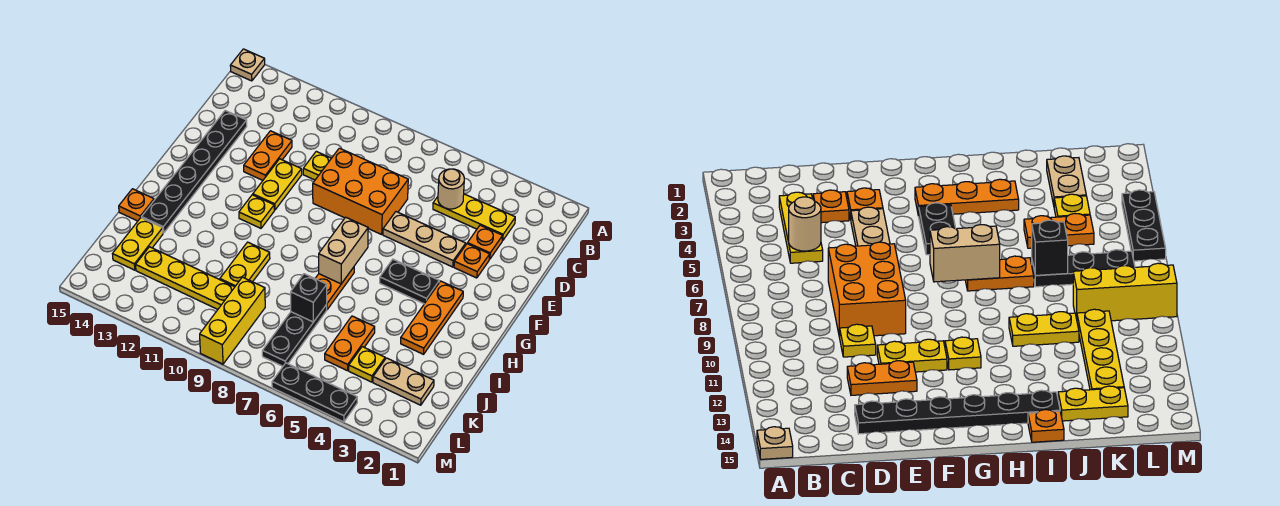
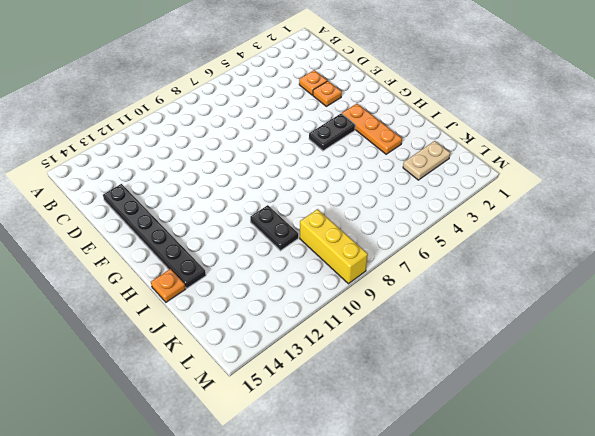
black plate I10:J10 level 1 -> yellow plate I10:J10 level 1
none -> tan plate A15 level 1
none -> yellow plate C3:C5 level 1
none -> orange brick D7:E9 level 1

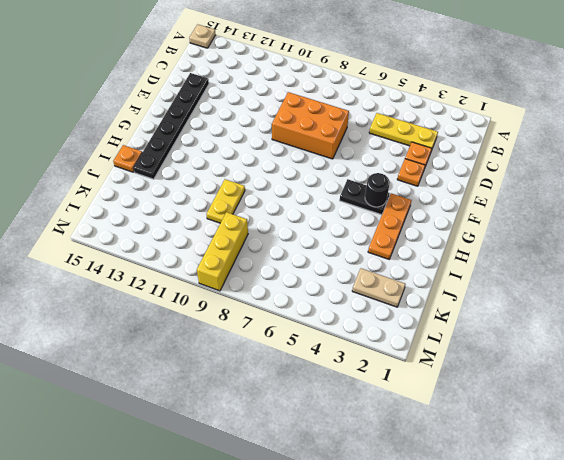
black round brick G4 level 2 -> none
none -> yellow plate D10 level 1
none -> orange plate D12:E12 level 1
none -> tan plate E4:E6 level 1

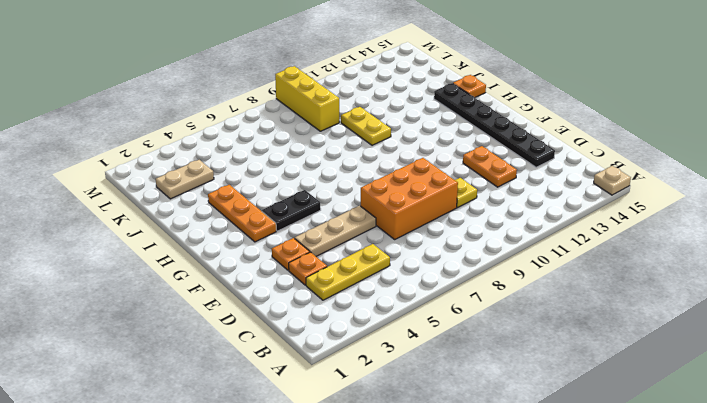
none -> yellow plate E11:F11 level 1
none -> yellow plate G11 level 1
none -> orange plate H7:I7 level 1

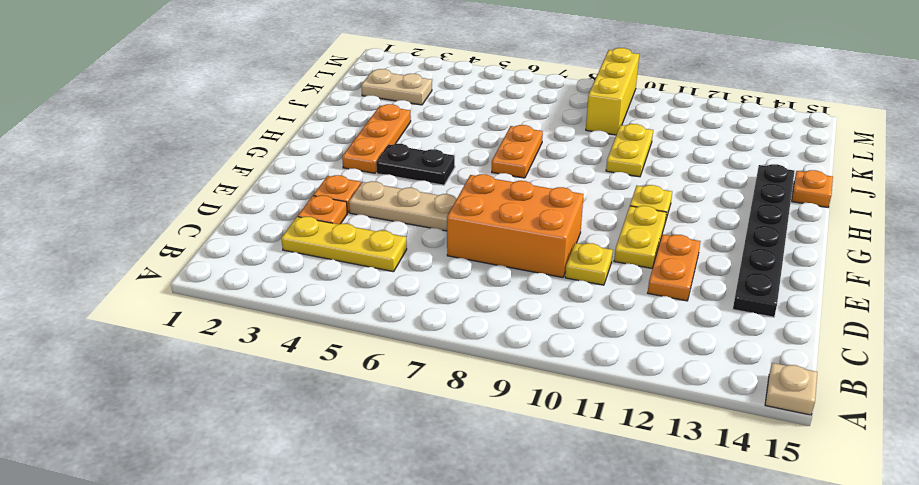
none -> orange plate J5:K5 level 1
none -> black plate J7:L7 level 1
none -> yellow plate J14:K14 level 1

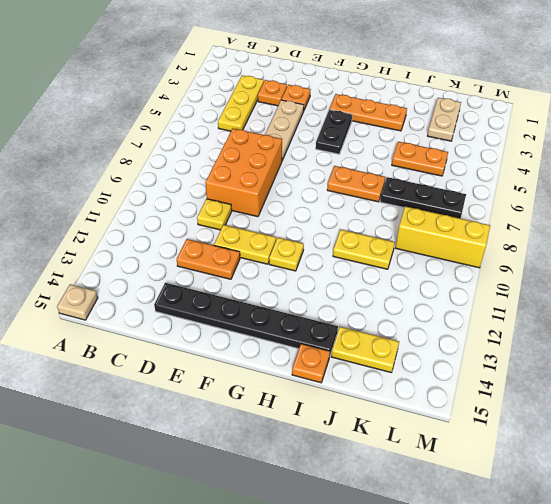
none -> yellow plate K4 level 1
none -> yellow plate K10:K13 level 1
none -> black plate M4:M6 level 1

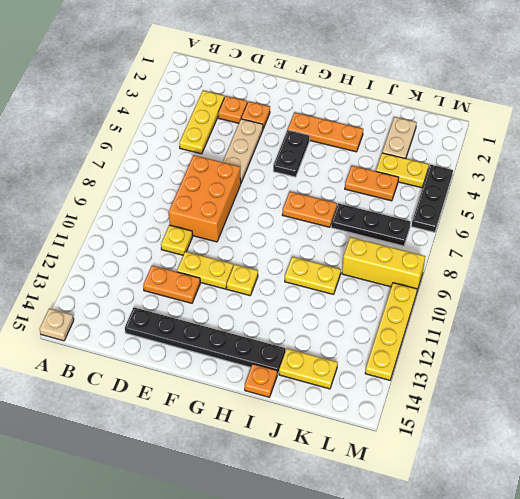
yellow plate K4:L4 level 1 -> yellow plate K4 level 1
yellow plate M10:M13 level 1 -> yellow plate K10:K13 level 1
none -> tan round brick C5 level 2
none -> tan brick G7:H7 level 2
none -> black brick J7 level 2

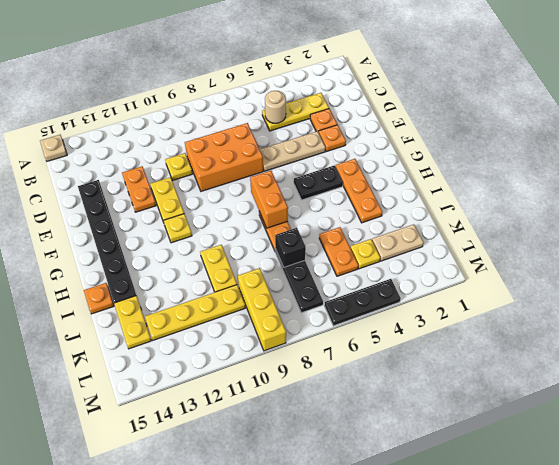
orange brick G7:H7 level 2 -> tan brick G7:H7 level 2

